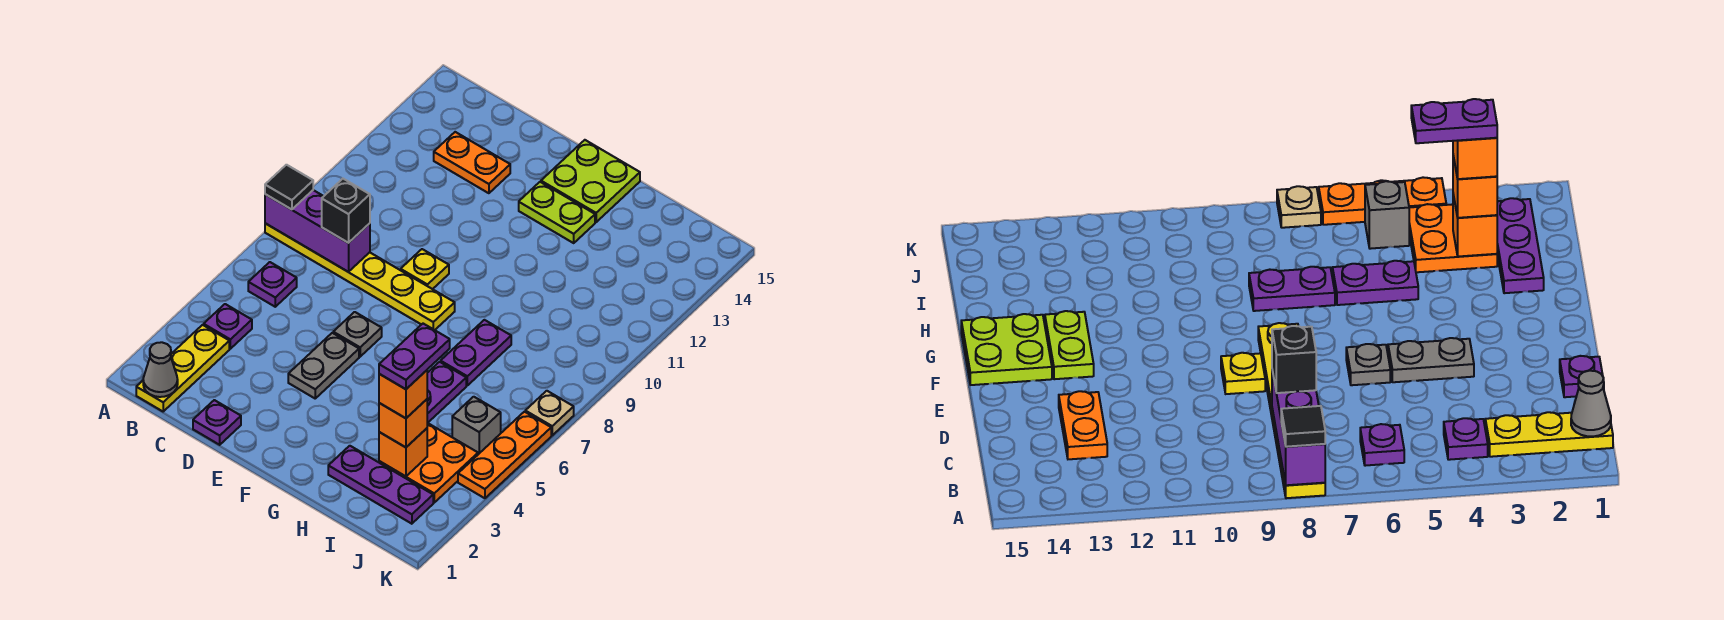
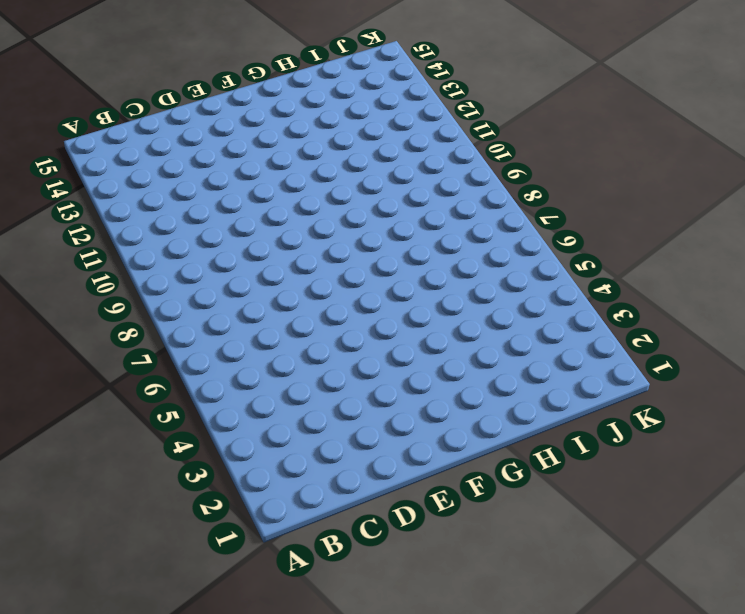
none -> yellow plate A8:F8 level 1
none -> yellow plate B1:B3 level 1
none -> purple plate B4 level 1

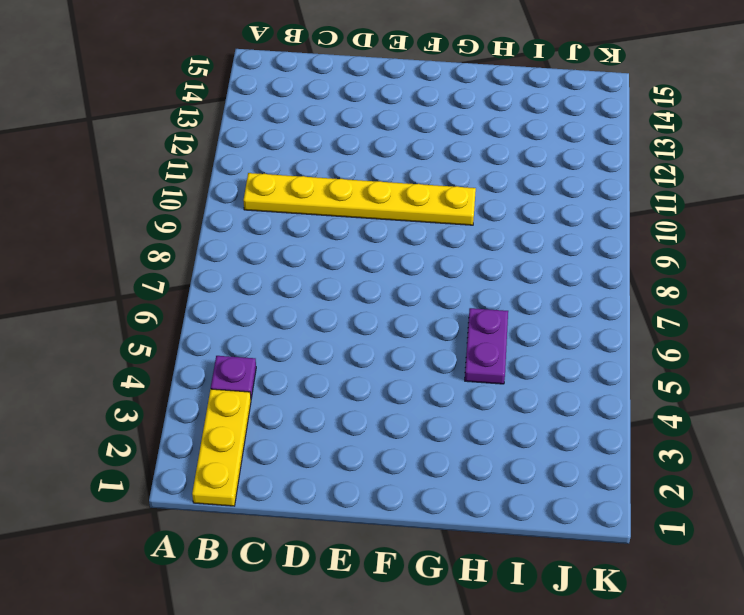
yellow plate B10:G10 level 1 -> yellow plate A8:F8 level 1
none -> purple plate B6 level 1
none -> orange plate C13:D13 level 1
none -> purple plate D1 level 1

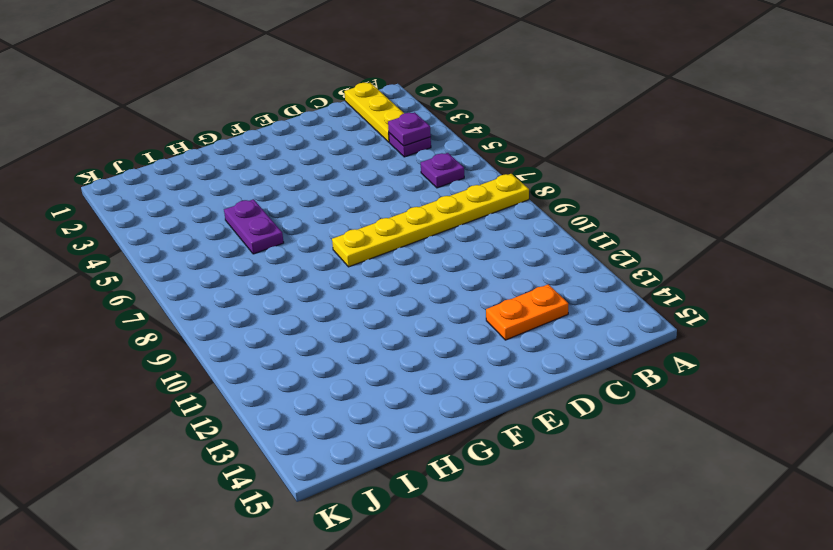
purple plate B4 level 2 -> purple plate D1 level 1
none -> grey plate E4:E5 level 1
none -> grey plate E6 level 1
none -> yellow plate E9 level 1

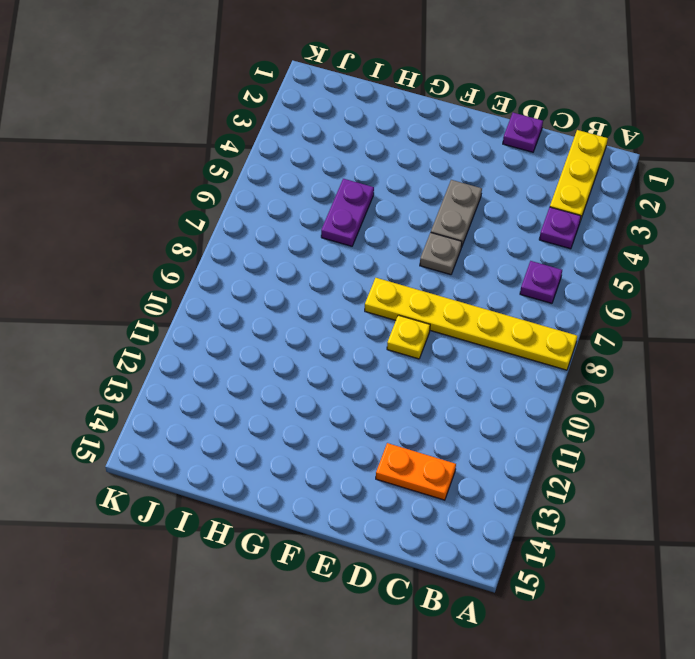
none -> lime plate F13:G13 level 1
none -> lime plate F14:G15 level 1
none -> purple plate H2:J2 level 1

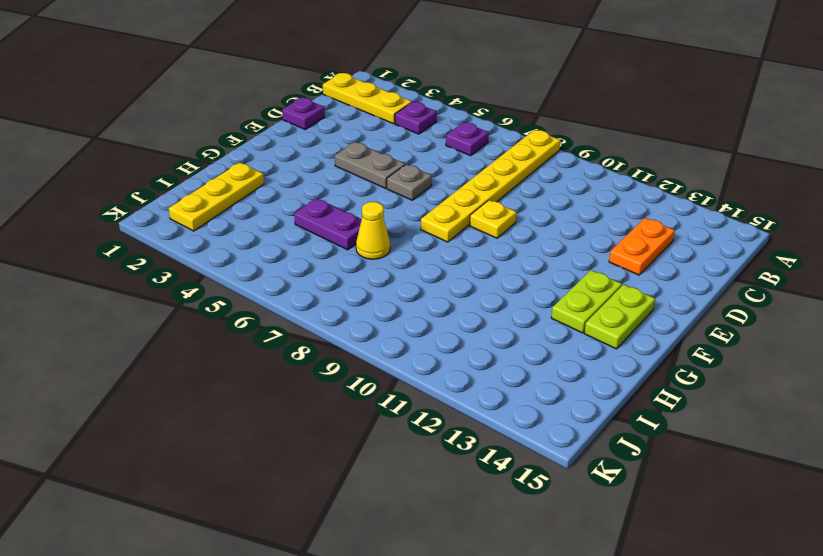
lime plate F14:G14 level 1 -> lime plate F14:G15 level 1
yellow plate H2:J2 level 1 -> purple plate H2:J2 level 1
yellow cone H7 level 1 -> purple plate H7:H8 level 1
none -> orange plate I3:J4 level 1
none -> grey brick J5 level 1
none -> orange plate K4:K6 level 1

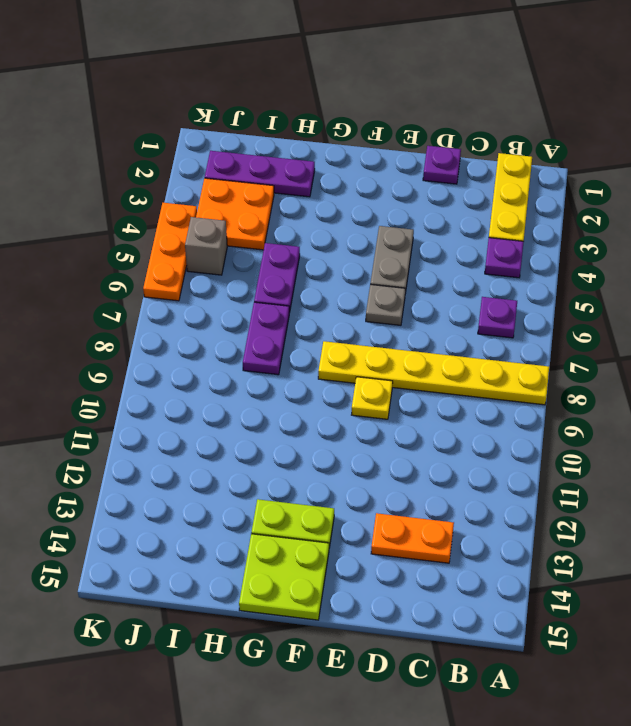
none -> tan plate K7 level 1
none -> purple brick A8:C8 level 2
none -> grey cone B1 level 2

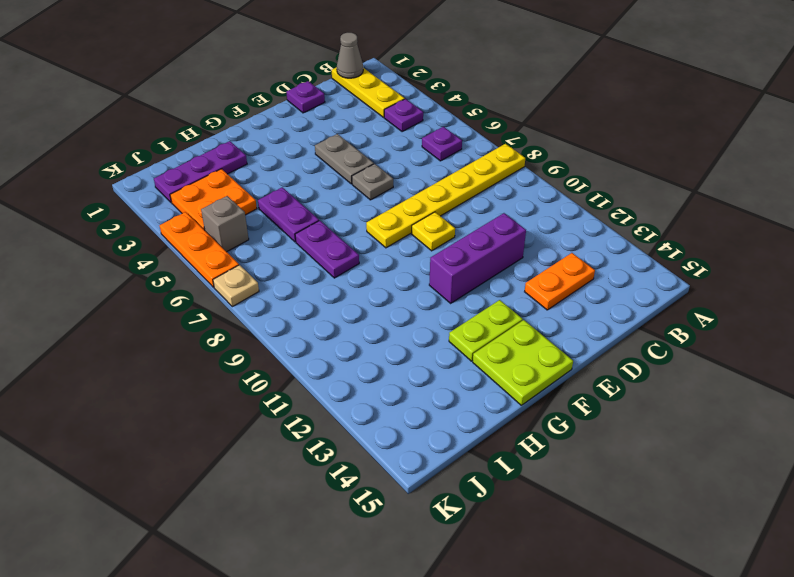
purple brick D11:F11 level 1 -> purple brick A8:C8 level 2
none -> orange brick I3 level 2
none -> black tile A8 level 3
none -> black brick C8 level 3

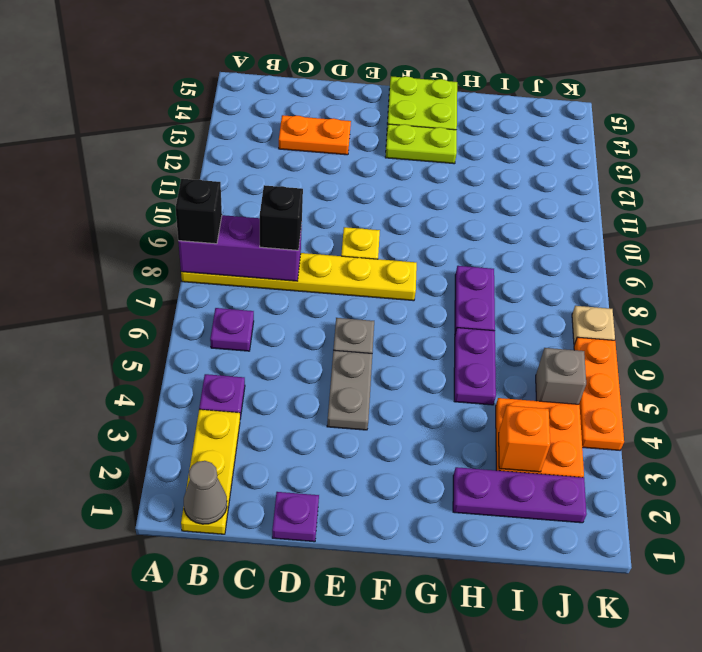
black brick A8 level 3 -> black tile A8 level 3
none -> orange brick I3 level 3
none -> orange brick I3 level 4
none -> purple plate I3:I4 level 5

